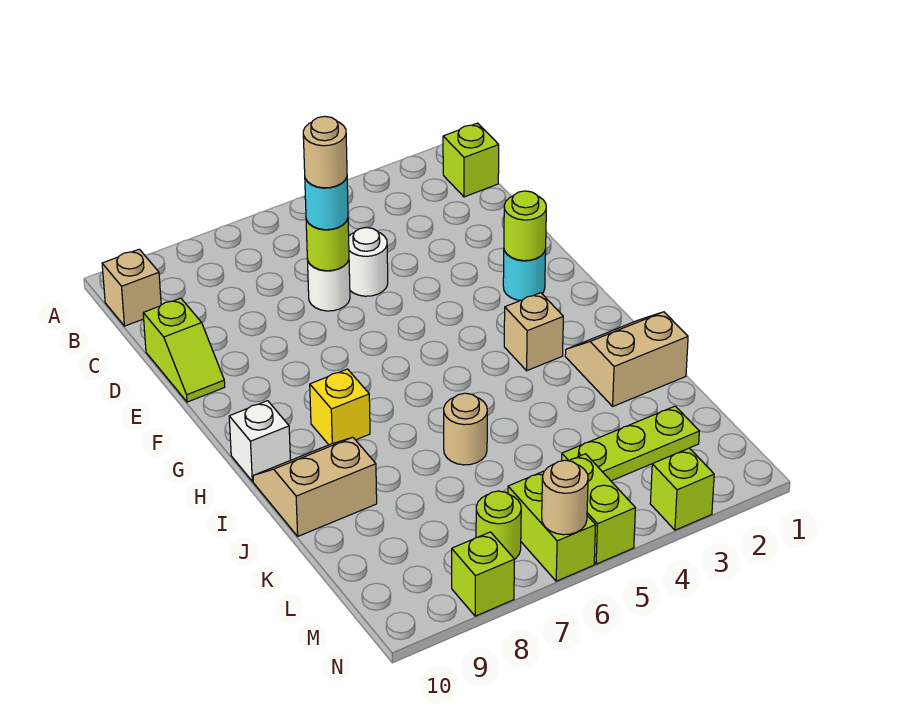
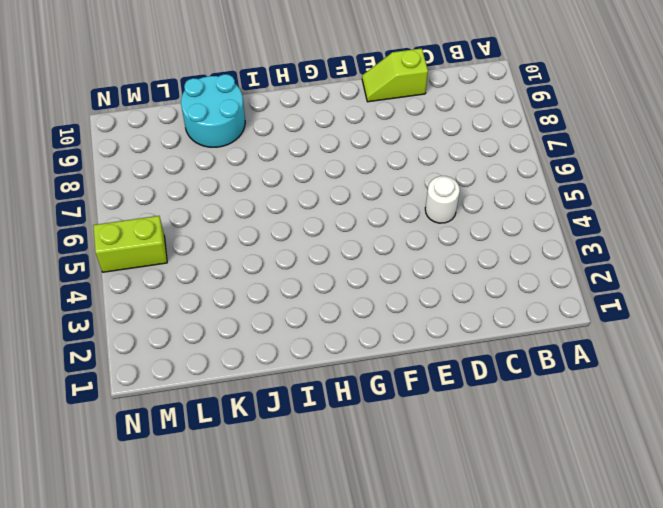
cyan round brick J9:K10 level 1 -> tan slope I9:J10 level 1 top J
none -> lime brick B1 level 1
none -> tan brick B10 level 1
none -> white round brick D6 level 1

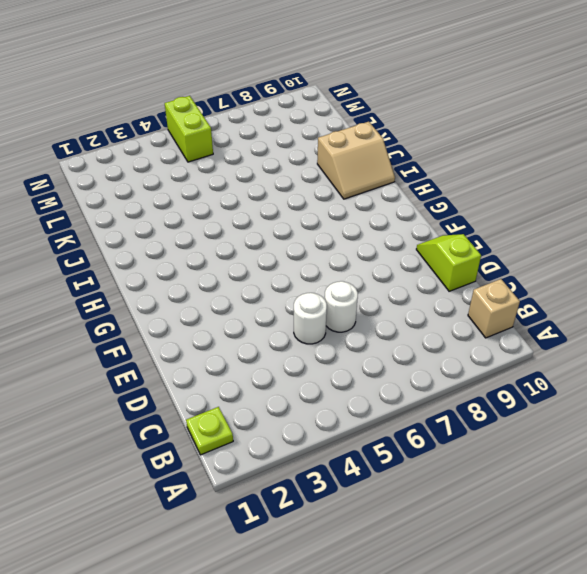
lime plate B1 level 1 -> lime brick B1 level 1
none -> cyan round brick F2 level 1
none -> tan brick H3 level 1
none -> yellow brick H8 level 1

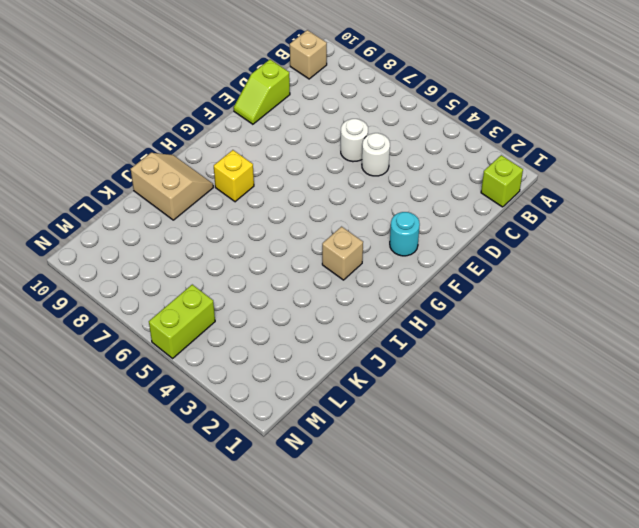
none -> white brick H10 level 1
none -> tan slope I1:J2 level 1 top J
none -> tan round brick J6 level 1

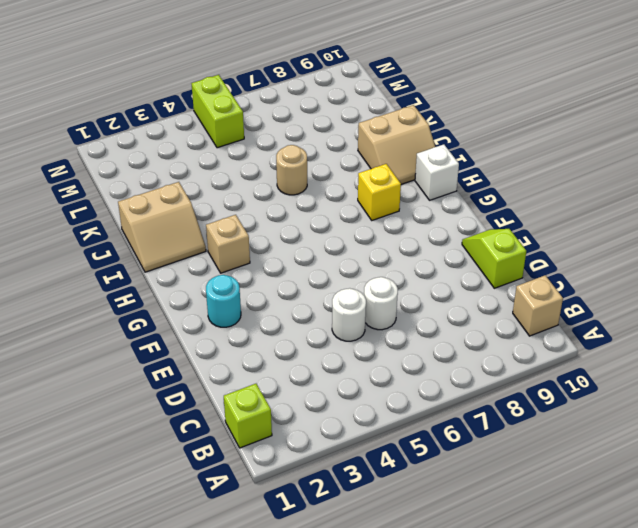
none -> lime plate L2:L4 level 1
none -> lime brick M6:N6 level 1
none -> lime round brick M7 level 1

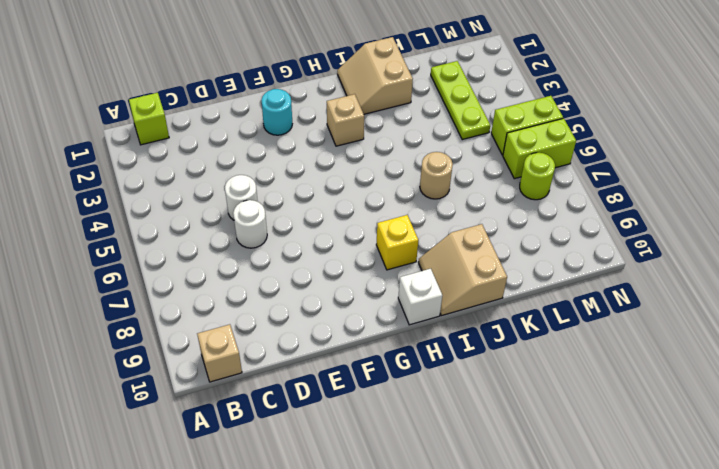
none -> lime slope D10:E10 level 1 top D
none -> lime brick N3 level 1
none -> lime brick N8 level 1

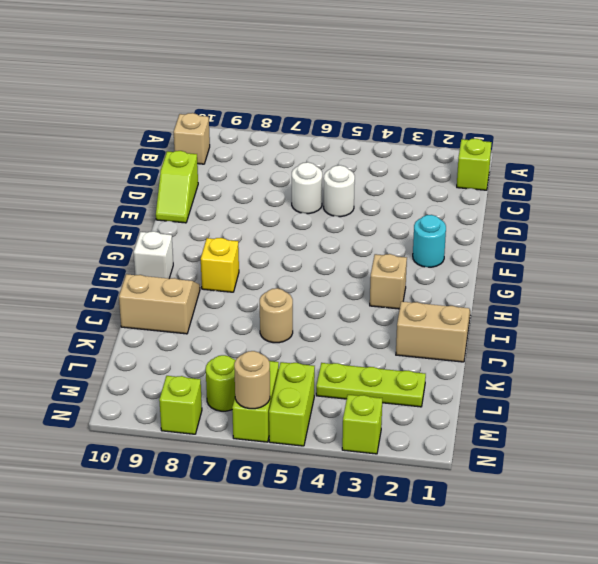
none -> lime round brick D6 level 2
none -> lime round brick F2 level 2
none -> cyan round brick D6 level 3

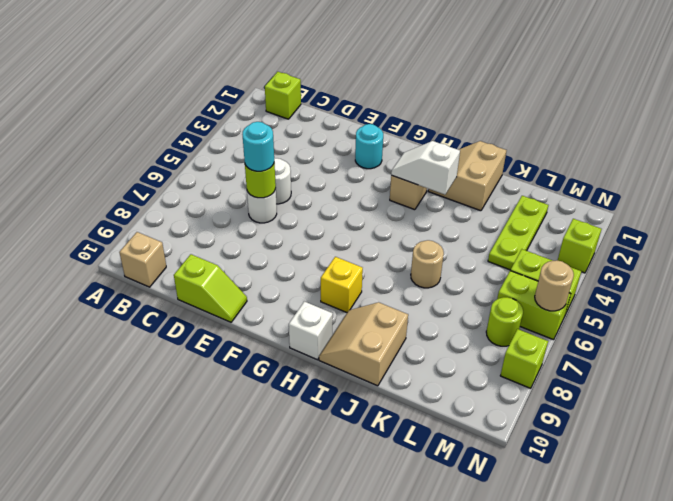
white slope H3:I3 level 2 top I -> none
none -> lime round brick F2 level 2
none -> tan round brick D6 level 4

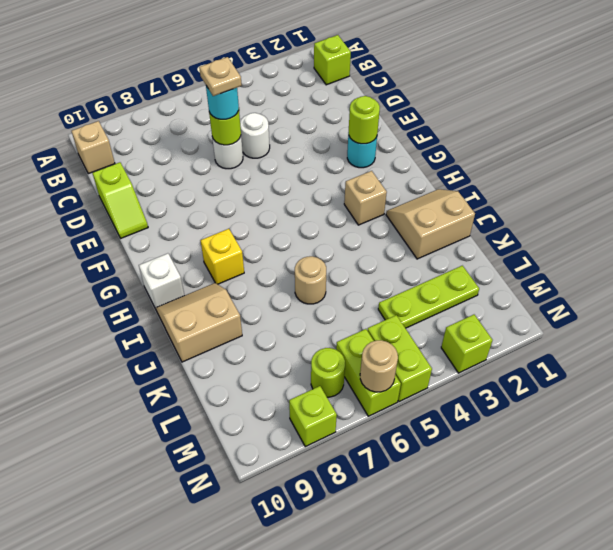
tan plate D6 level 4 -> tan round brick D6 level 4

